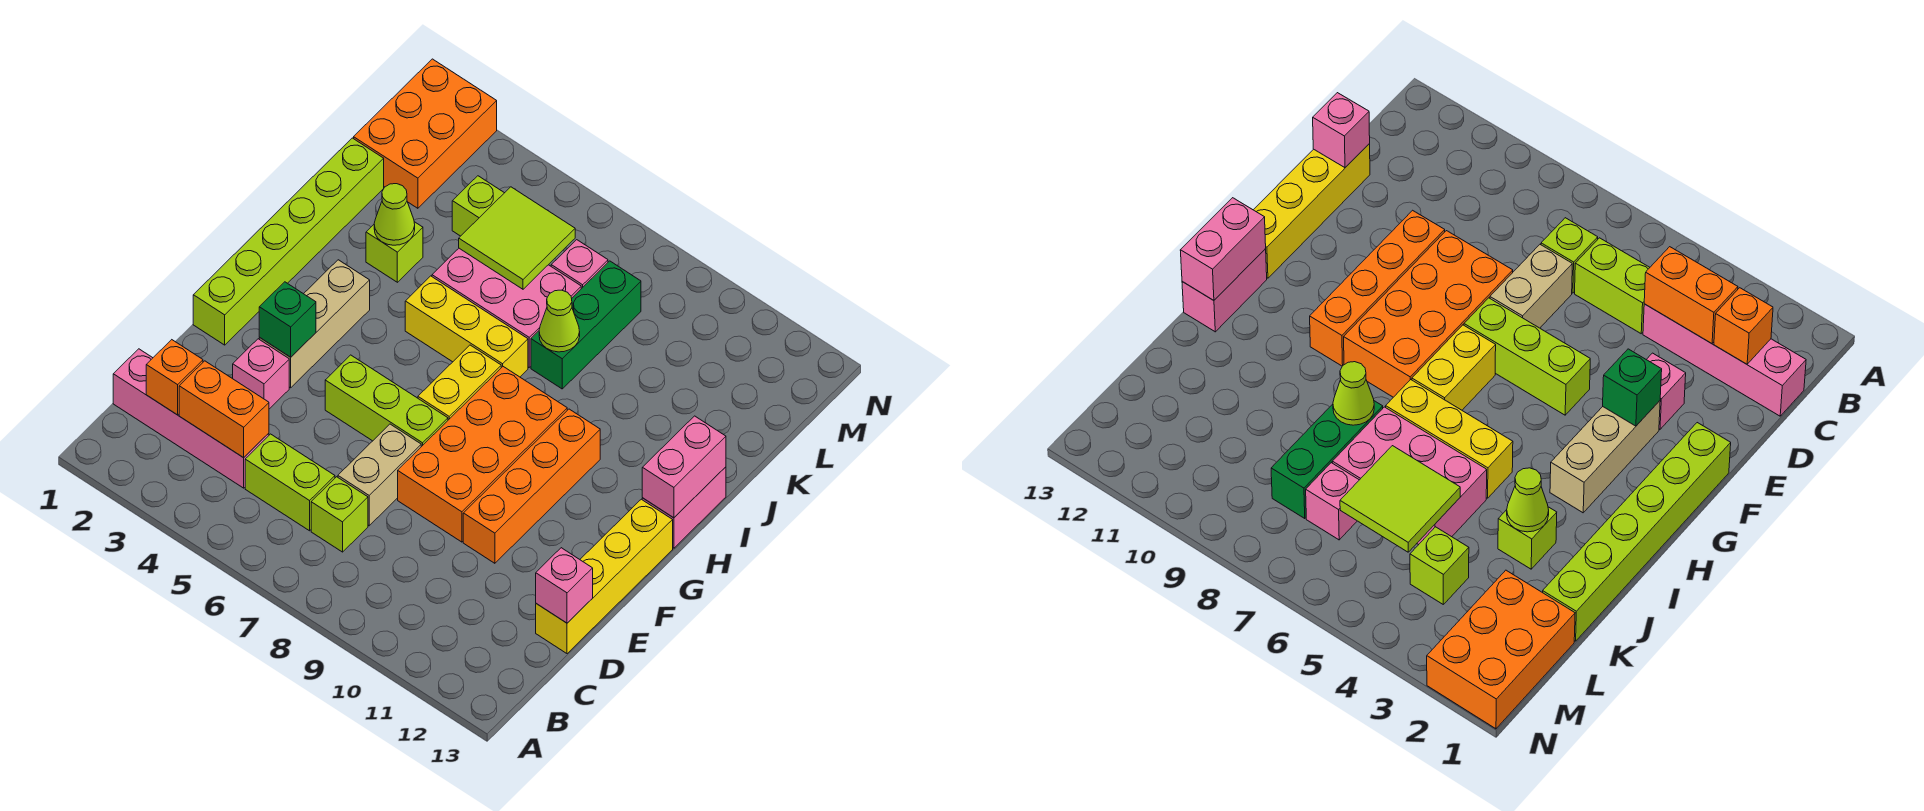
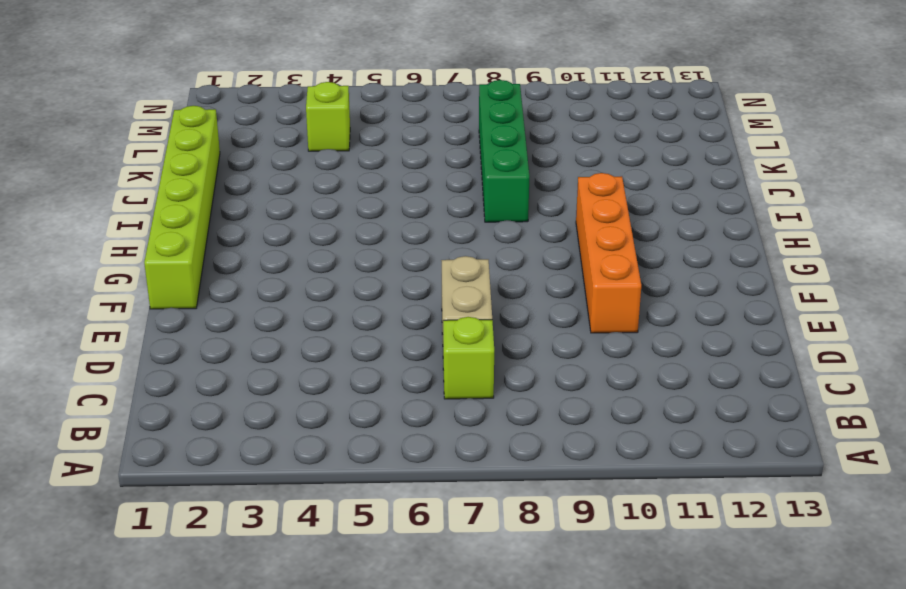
green brick I8:L8 level 1 -> green brick J8:L8 level 1
none -> pink brick C1:C4 level 1
none -> lime brick C5:C6 level 1
none -> yellow brick D13:G13 level 1

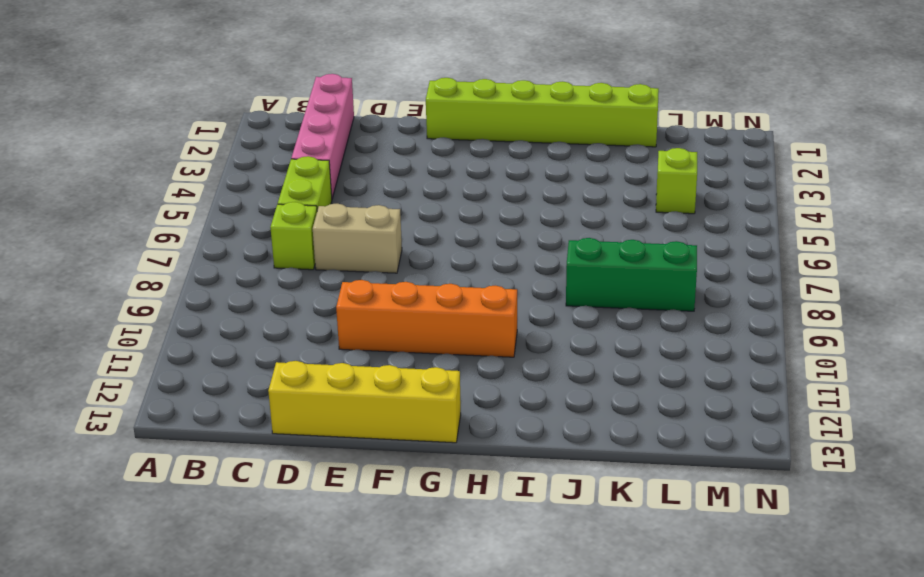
none -> pink brick E3 level 1
none -> orange brick E8:H9 level 1
none -> tan brick F3:H3 level 1

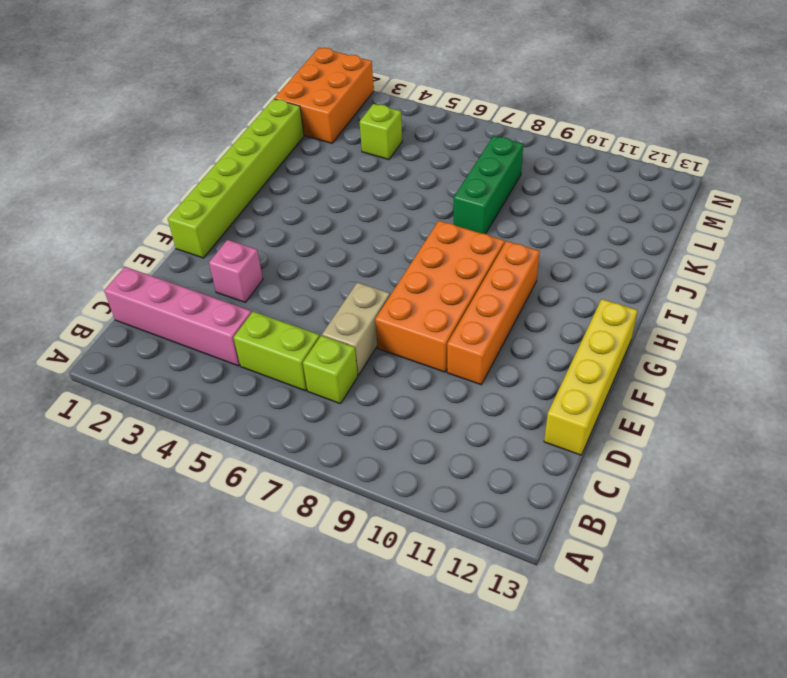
none -> tan brick F3:H3 level 1
none -> lime brick F5:F7 level 1
none -> yellow brick G7:H7 level 1

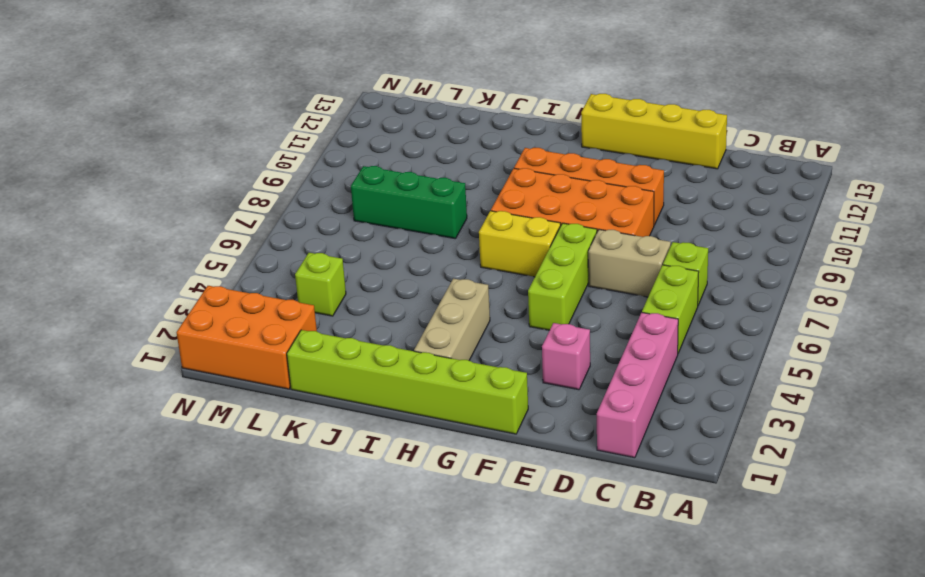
tan brick H2:H4 level 1 -> tan brick F3:H3 level 1
none -> pink brick H13:I13 level 1
none -> yellow brick I5:I7 level 1
none -> lime brick J3 level 1

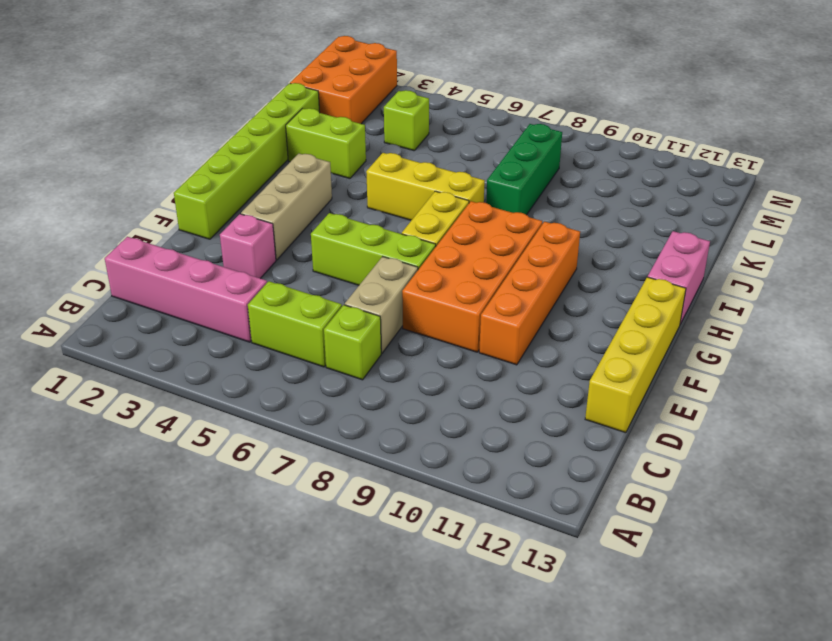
lime brick J2:J3 level 1 -> lime brick J3 level 1
none -> pink brick J5:K7 level 1
none -> pink brick L7 level 1
none -> orange brick C2 level 2

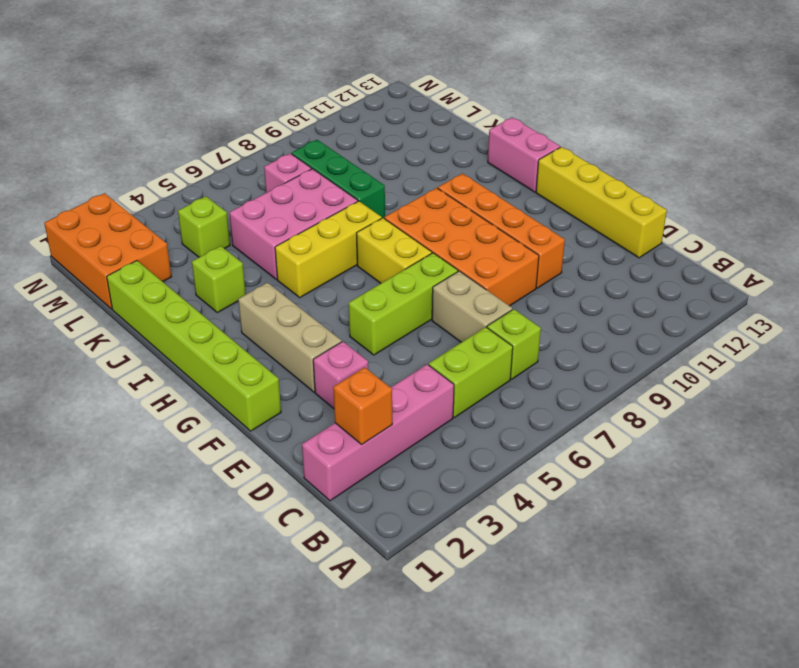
none -> orange brick C3:C4 level 2
none -> pink brick D13 level 2
none -> green brick F3 level 2

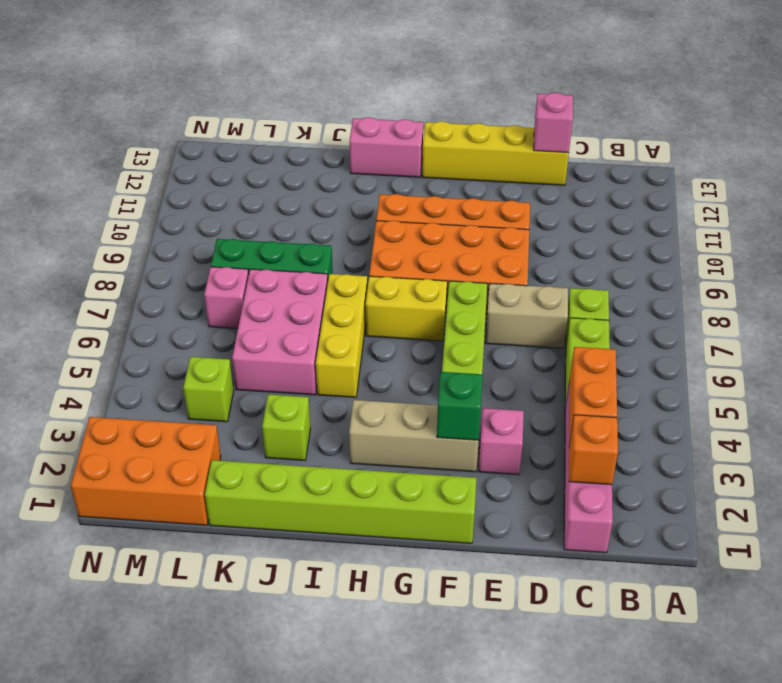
none -> pink brick H13:I13 level 2
none -> lime cone J3 level 2
none -> lime cone J8 level 2

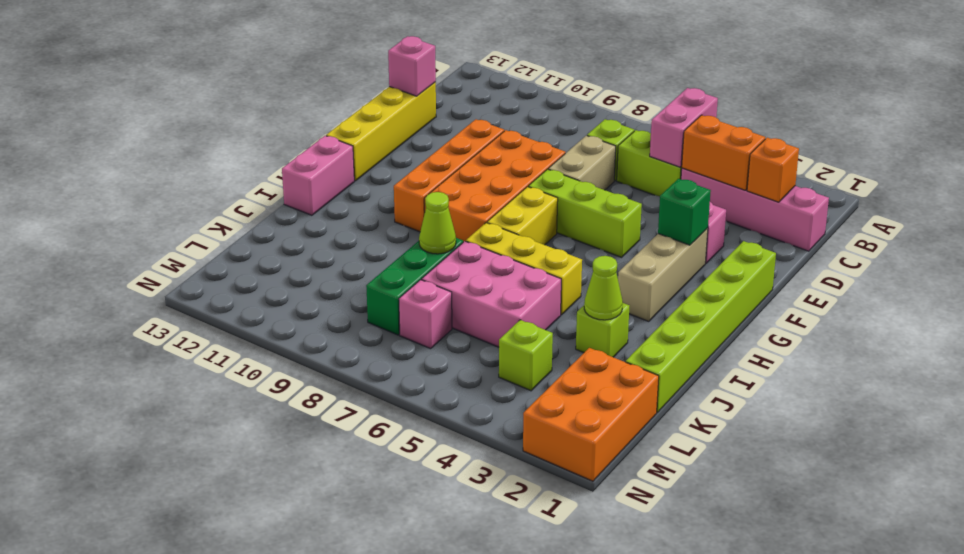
pink brick B5:C5 level 2 -> pink brick H13:I13 level 2
none -> lime tile K5:L6 level 2

